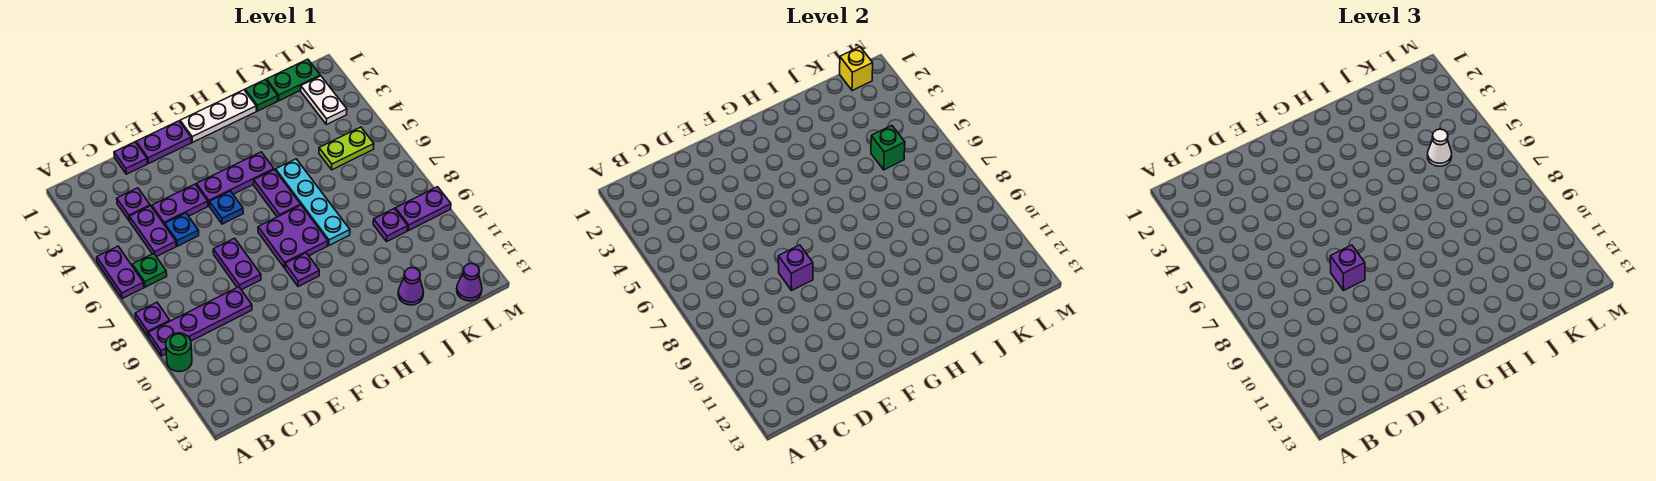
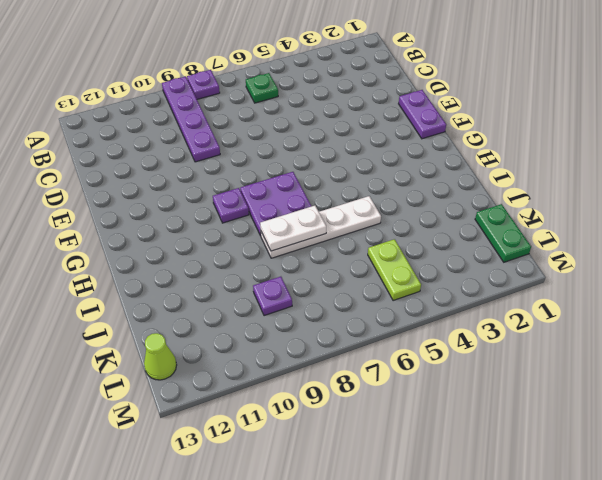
white plate I5:I8 level 1 -> cyan plate I5:I8 level 1
white plate I7:I8 level 2 -> white plate L2:L3 level 1
lime cone L13 level 1 -> purple cone L13 level 1
none -> purple plate A5:A6 level 1
none -> green round brick A10 level 1
none -> purple plate C3 level 1
none -> purple plate C4:C5 level 1

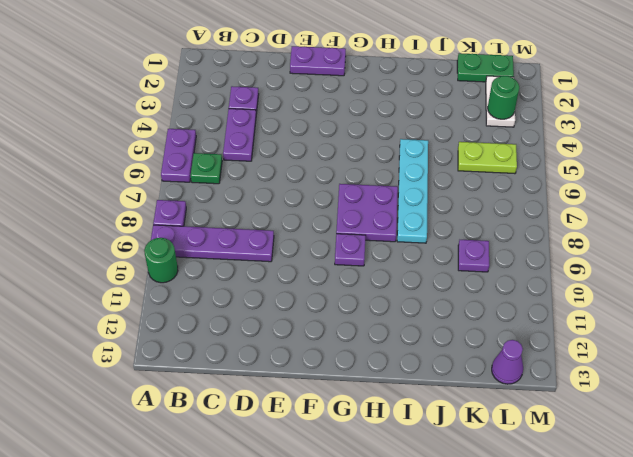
green round brick L3 level 2 -> none
none -> purple plate D1 level 1
none -> purple plate D4:E4 level 1
none -> blue plate D5 level 1
none -> purple plate E7:E8 level 1

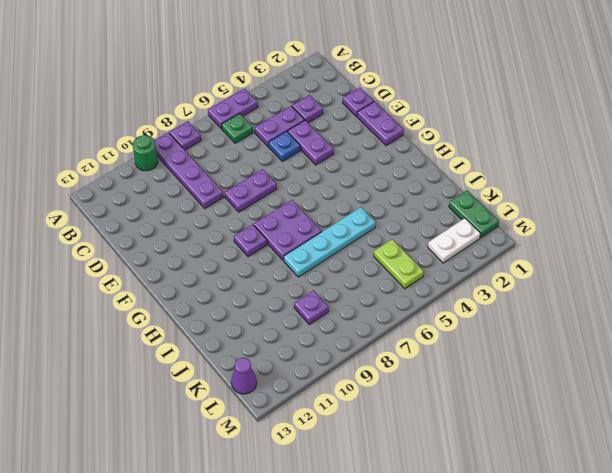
none -> purple plate F4:H4 level 1
none -> blue plate F5 level 1
none -> white plate G1:I1 level 1
none -> purple plate H5:H6 level 1

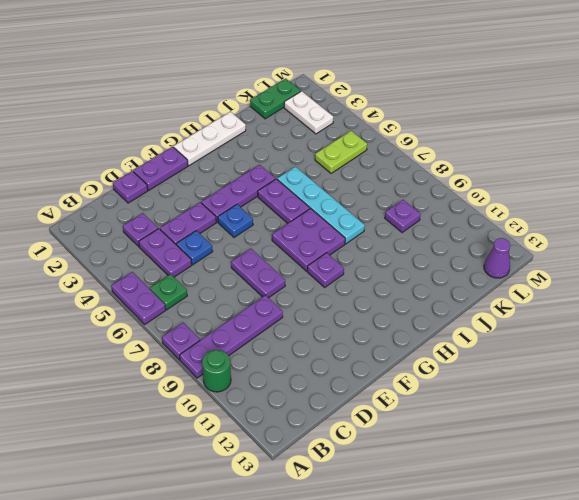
none -> green plate J1 level 1
none -> purple cone J12 level 1
none -> purple plate L9:M9 level 1
none -> purple brick E8 level 2

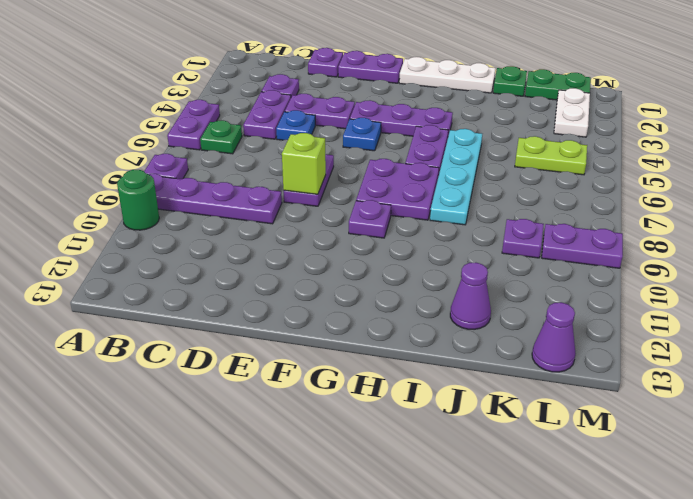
lime brick E8 level 2 -> purple brick E8 level 2
none -> green brick K5 level 2
none -> yellow brick L1 level 2
none -> purple brick E8 level 3
none -> white cone K5 level 3

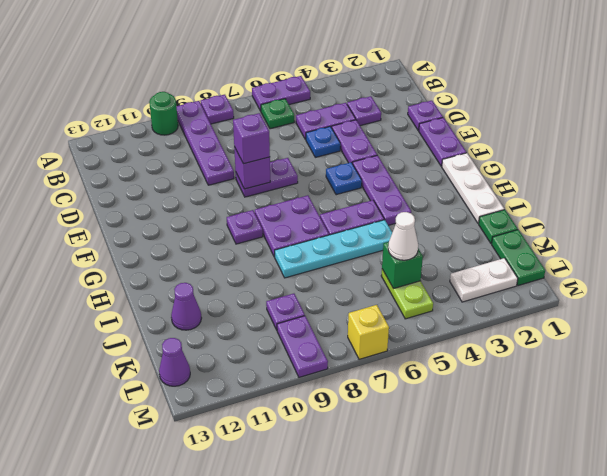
yellow brick M7 level 1 -> yellow brick L1 level 2

